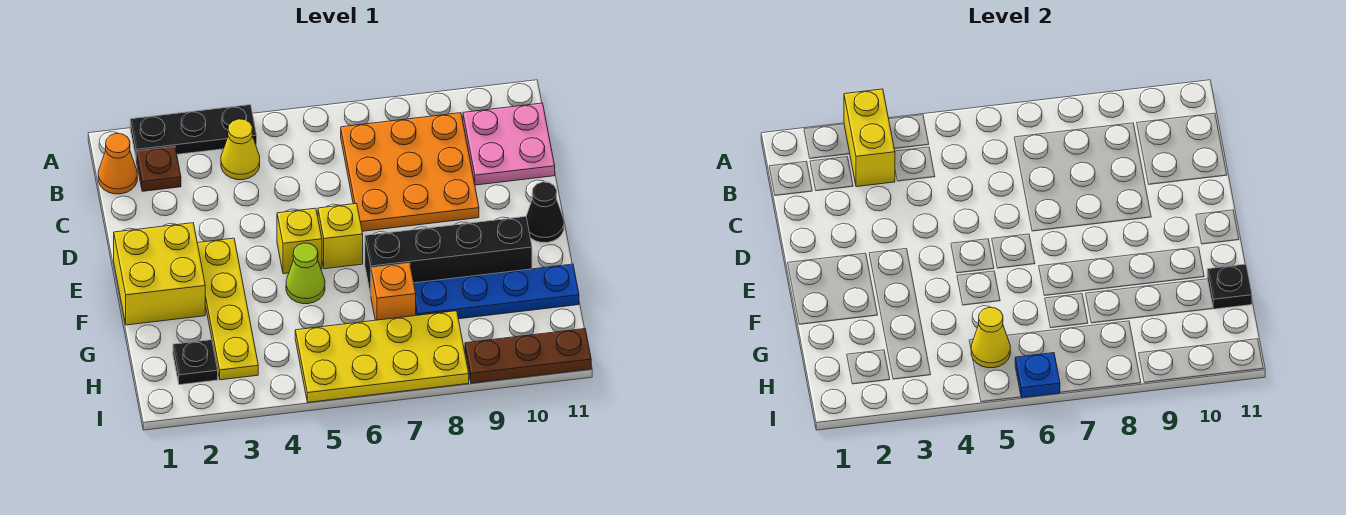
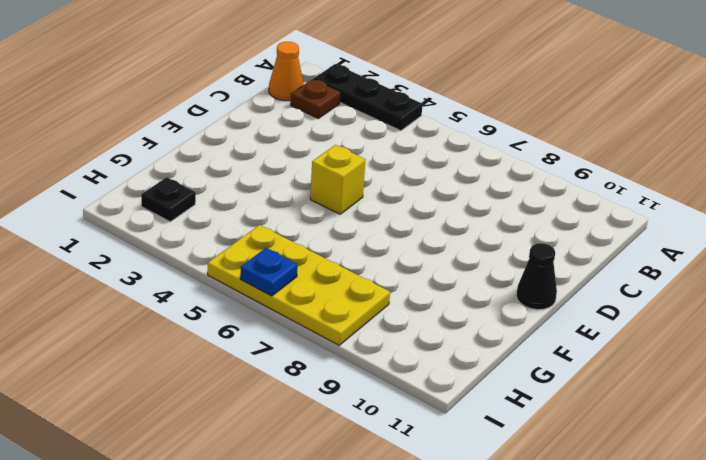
none -> yellow cone B4 level 1
none -> orange plate B7:D9 level 1
none -> pink plate B10:C11 level 1

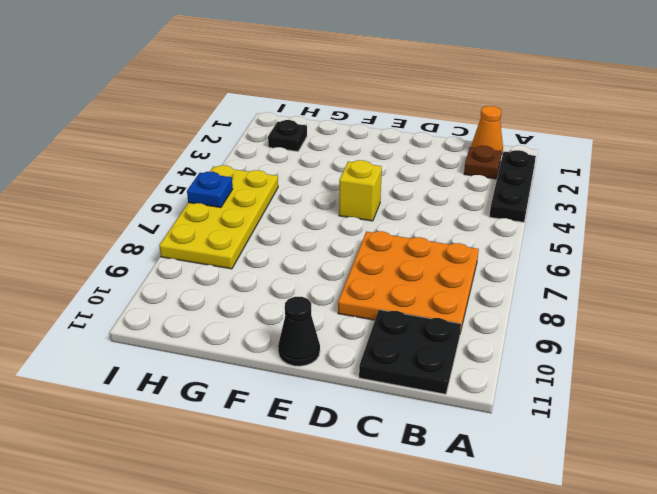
black plate B10:C11 level 1 -> pink plate B10:C11 level 1
none -> yellow cone B4 level 1
none -> yellow brick E1:F2 level 1
none -> yellow plate E3:H3 level 1

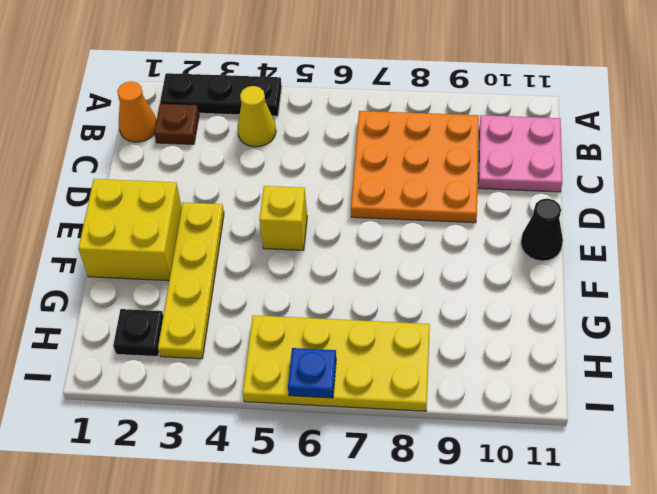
none -> yellow brick E6 level 1
none -> lime cone F5 level 1
none -> black brick F7:F10 level 1

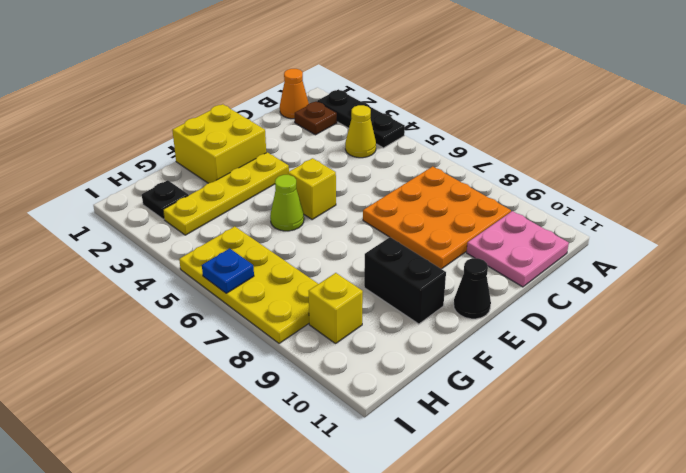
black brick F9:F10 level 1 -> black brick F7:F10 level 1
yellow brick H9 level 1 -> yellow brick E6 level 1
none -> orange brick G7 level 1
none -> blue plate G8:G11 level 1
none -> brown plate I9:I11 level 1

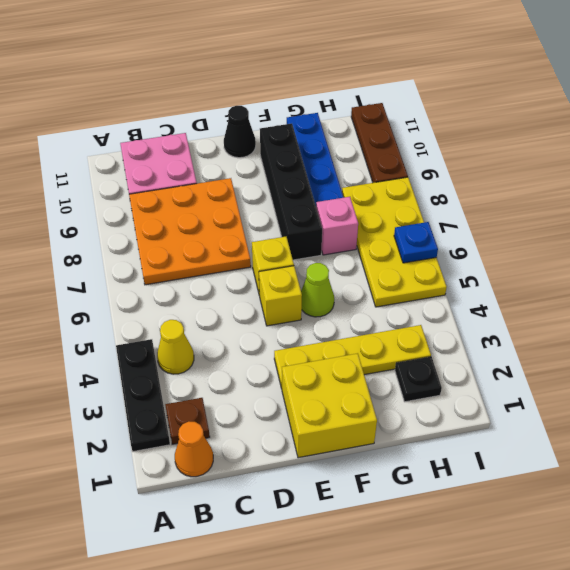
pink brick G7 level 1 -> orange brick G7 level 1
none -> yellow brick A3:B3 level 2
none -> black plate G11 level 2
none -> yellow cone H5 level 2

